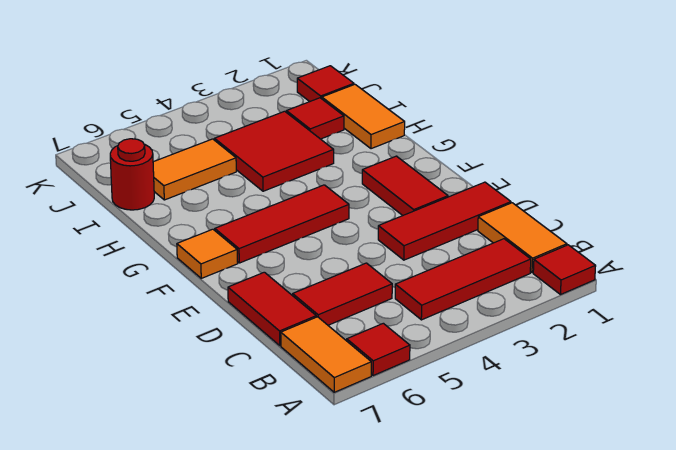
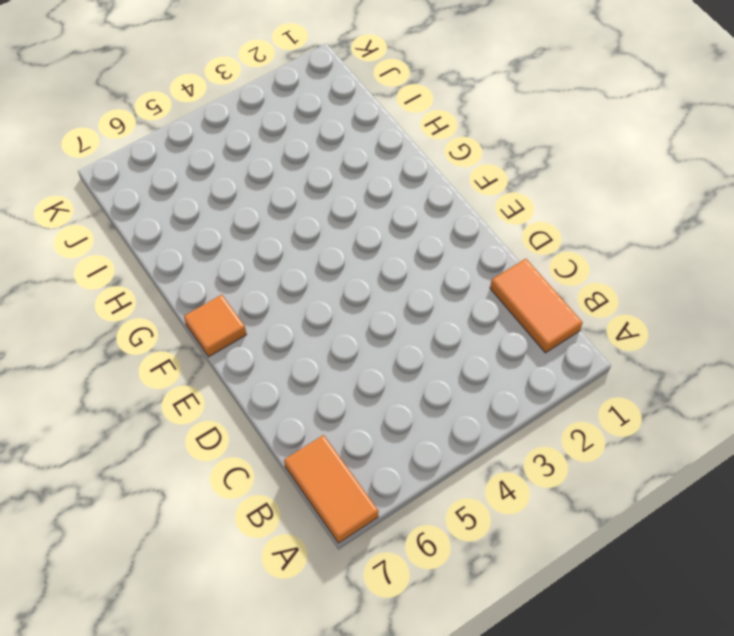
none -> red tile A1 level 1
none -> red tile A6 level 1
none -> red tile B2:B4 level 1

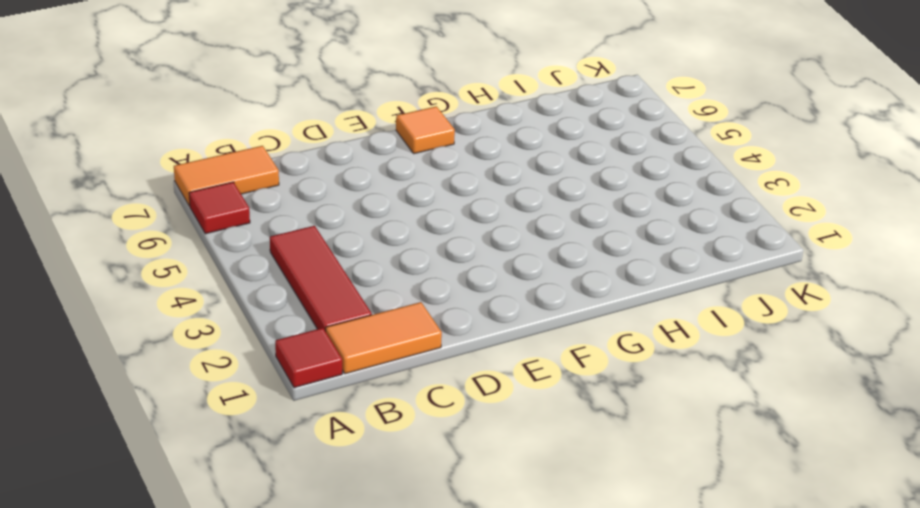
none -> red tile C5:C6 level 1
none -> red tile C7:D7 level 1
none -> red tile D1:D3 level 1

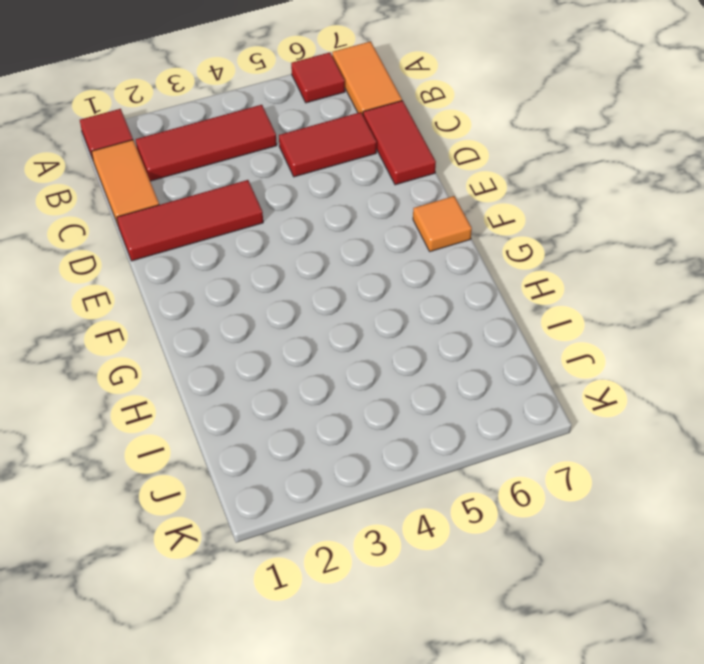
none -> red tile E2:F2 level 1
none -> red tile F4:F6 level 1
none -> orange tile H1:I1 level 1

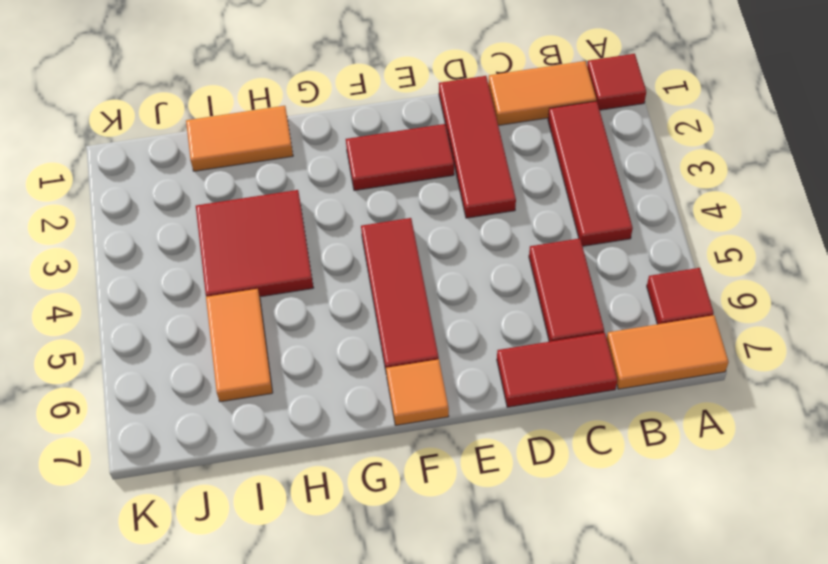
none -> red tile I2 level 1
none -> red round brick I7 level 1
none -> red tile J1 level 1

